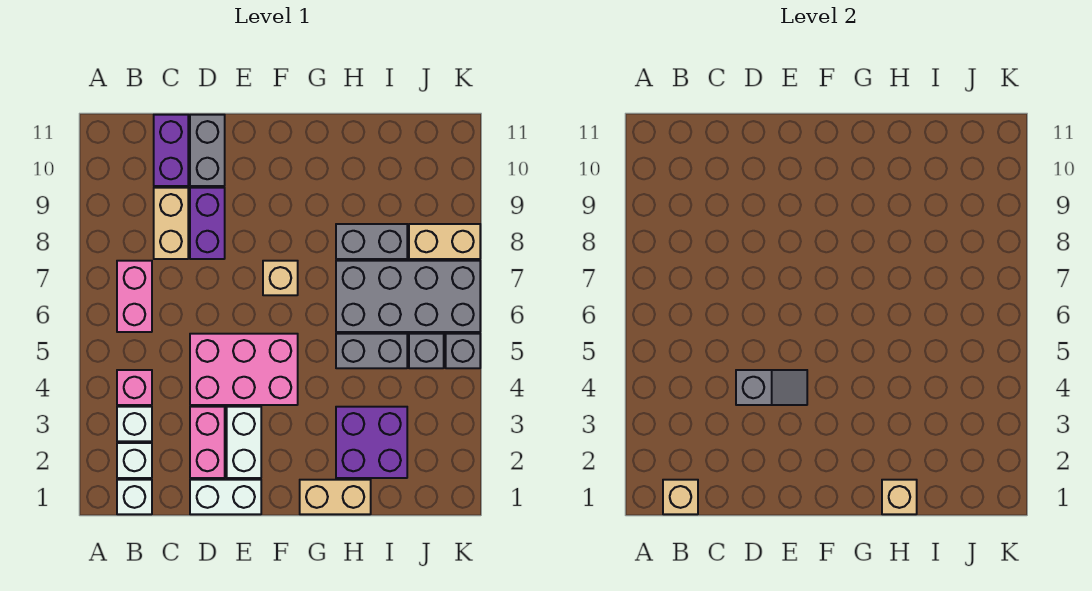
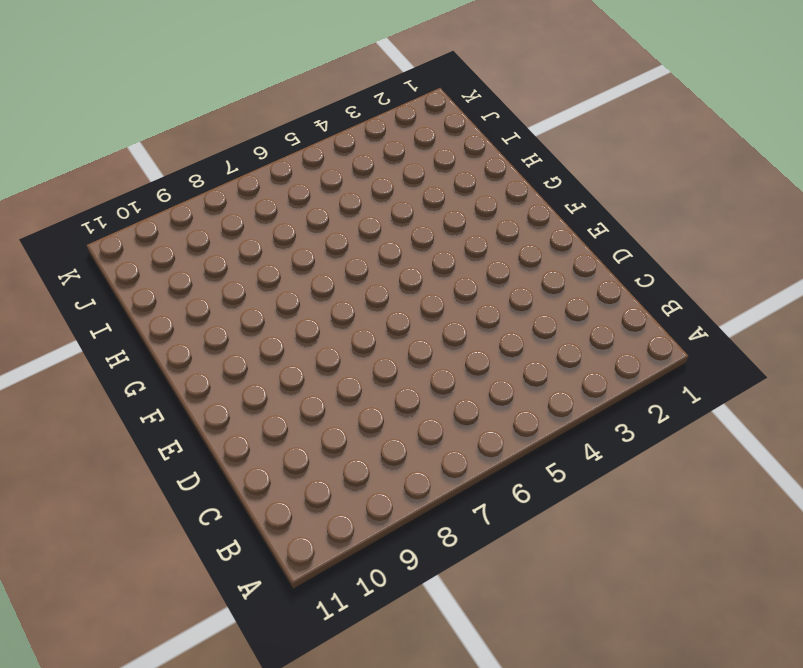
none -> white brick B1 level 1
none -> white brick B2 level 1
none -> white brick B3 level 1

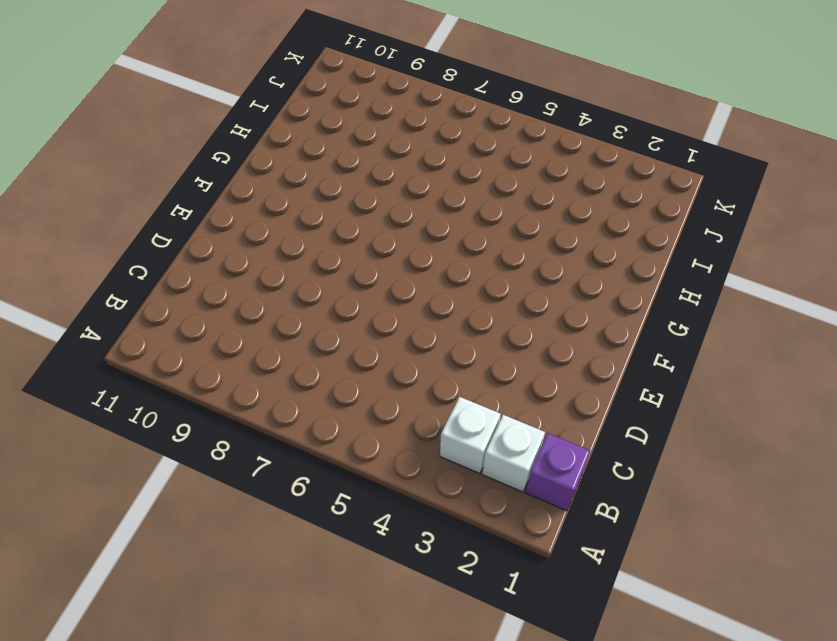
purple brick B1 level 1 -> white brick B1 level 1
none -> pink brick B4 level 1
none -> pink brick B6:B7 level 1
none -> tan brick C8:C9 level 1

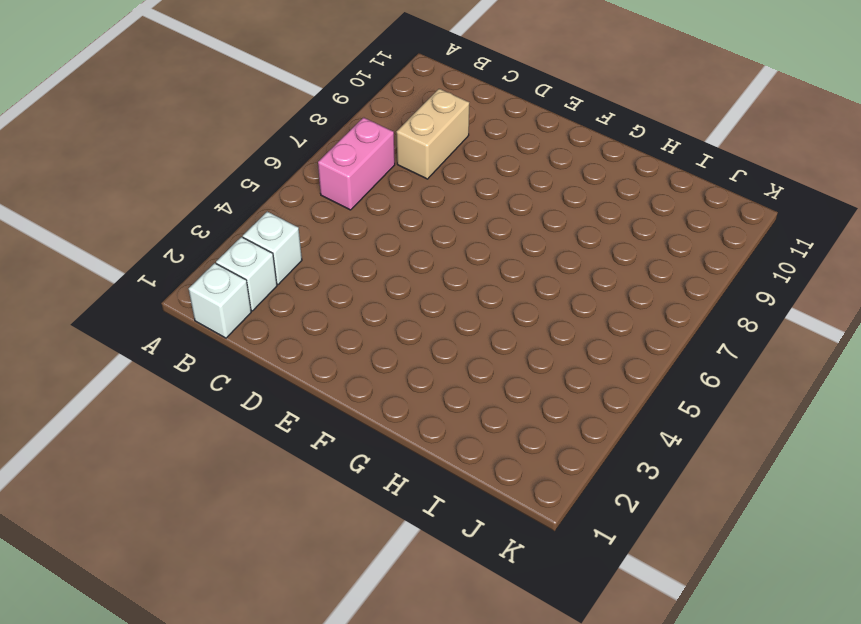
none -> pink brick B4 level 1
none -> purple brick C10:C11 level 1
none -> white brick D1:E1 level 1

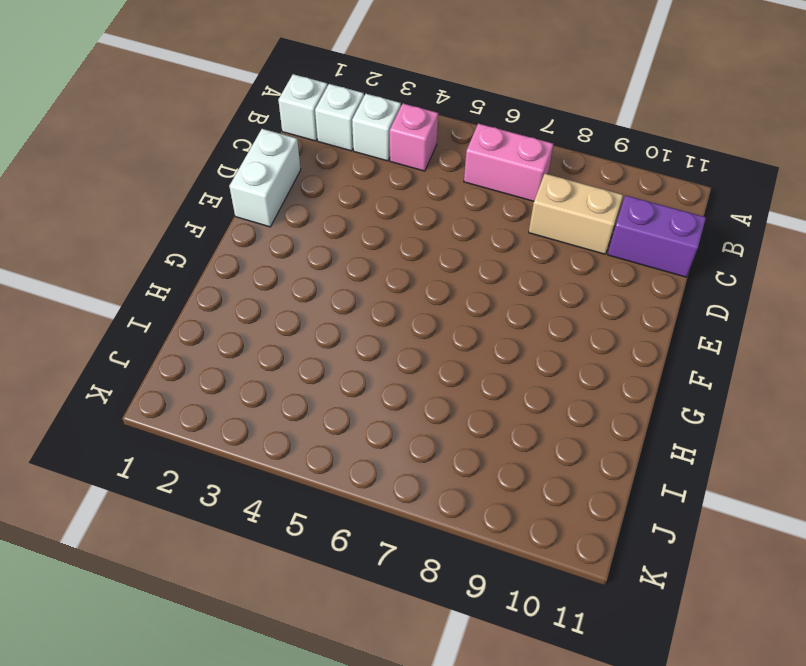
none -> pink brick D2:D3 level 1
none -> pink brick D4:F5 level 1
none -> purple brick D8:D9 level 1

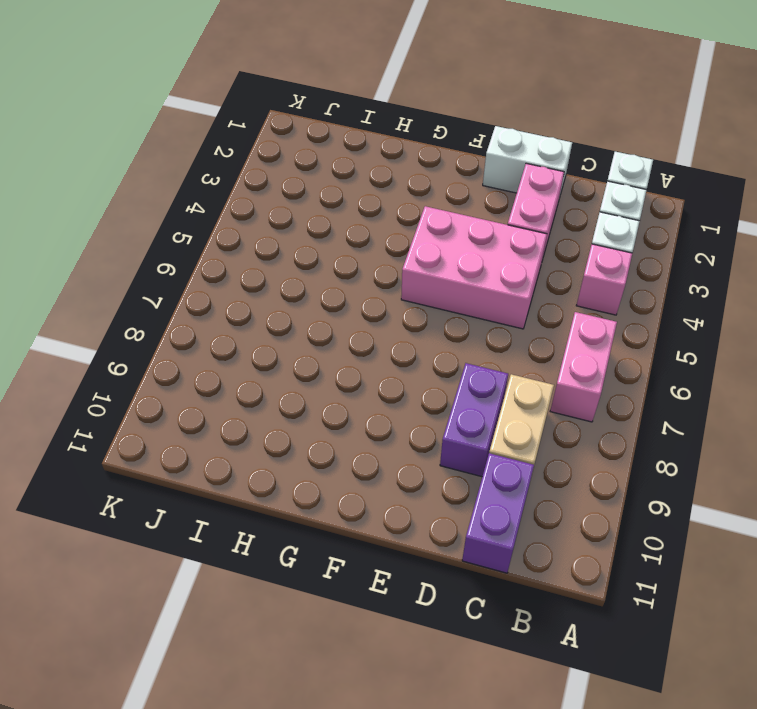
none -> grey brick D10:D11 level 1
none -> white brick E2:E3 level 1
none -> tan brick F7 level 1

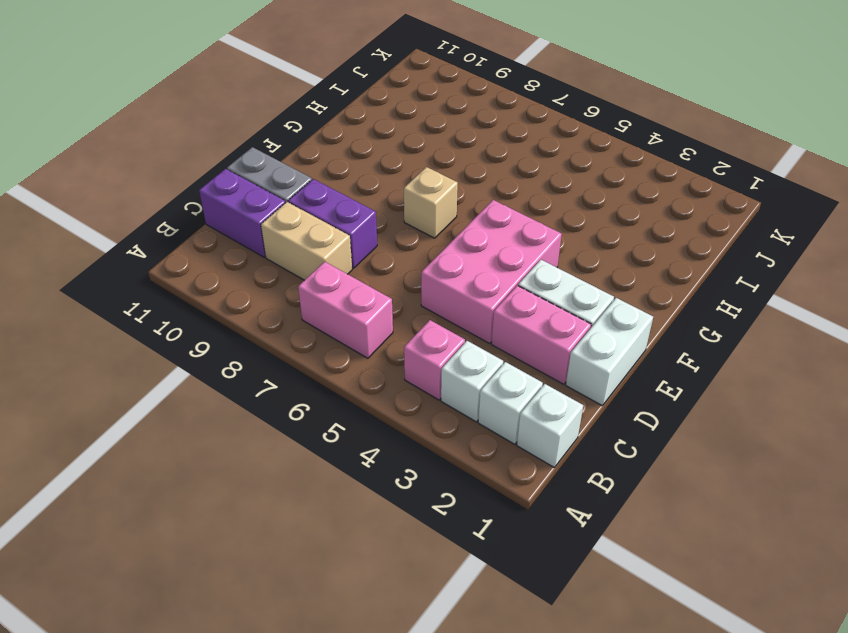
none -> tan brick G1:H1 level 1
none -> purple brick H2:I3 level 1
none -> grey brick H5:I5 level 1

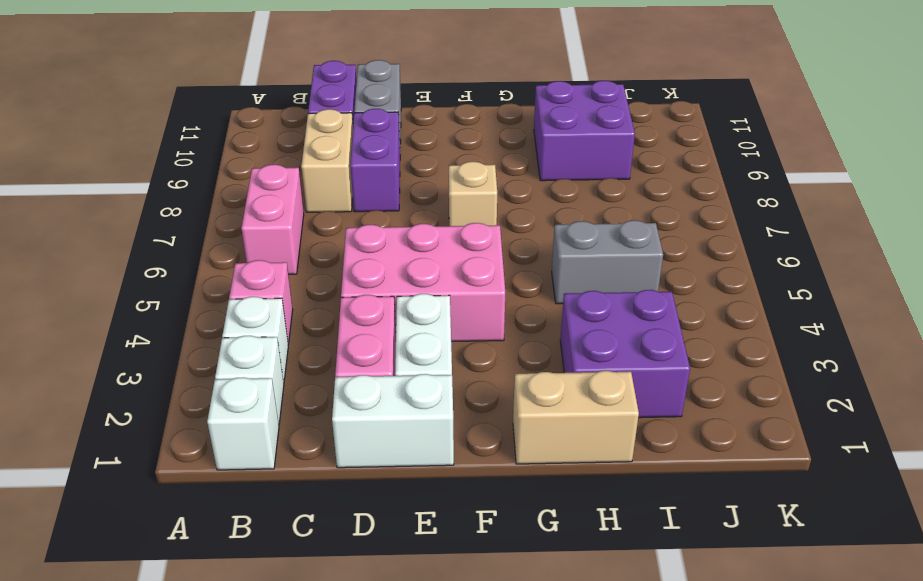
purple brick H9:I10 level 1 -> none
none -> grey brick H6:K7 level 1
none -> grey brick H8:I8 level 1
none -> grey brick J5 level 1

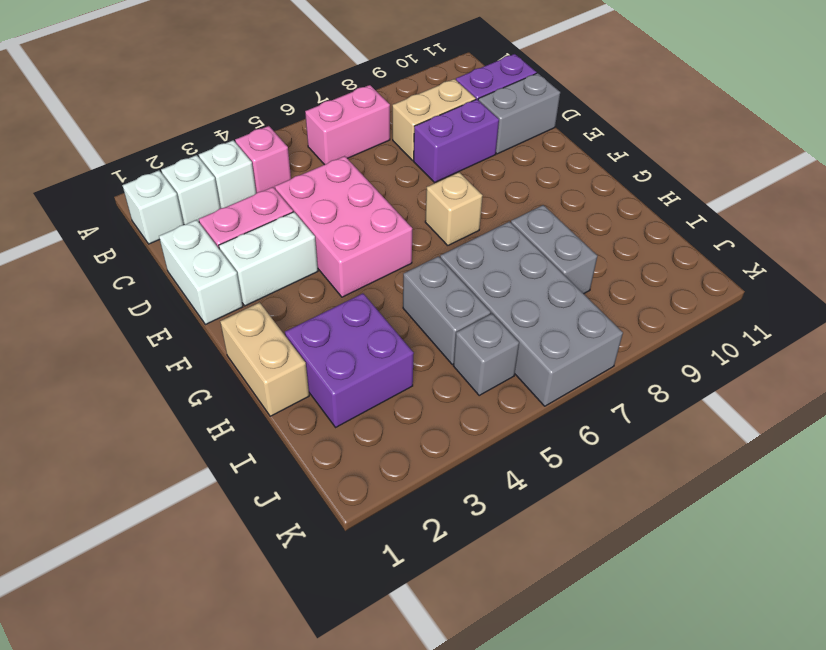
none -> tan brick J8:K8 level 1
none -> grey brick K5 level 1
none -> tan brick B1 level 2

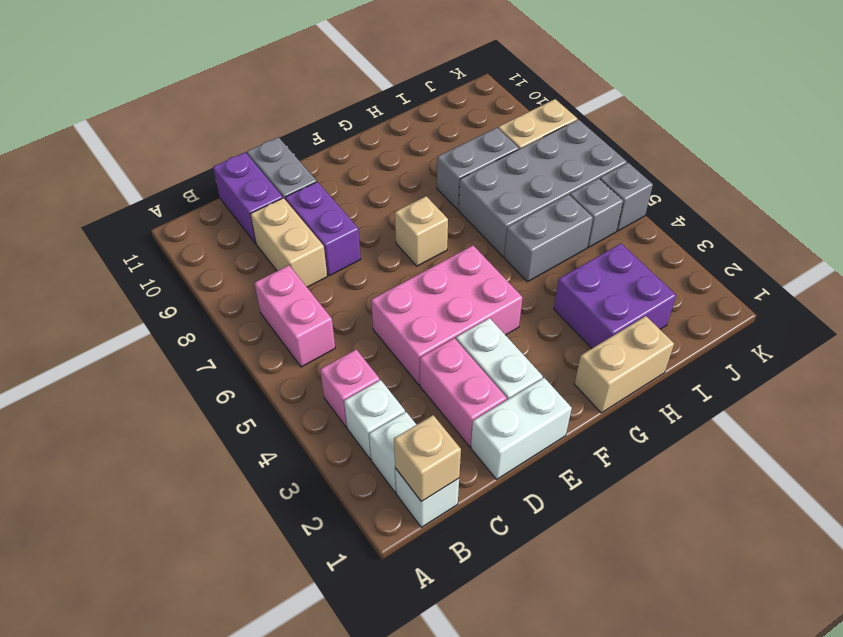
none -> grey slope D4:E4 level 2 top D
none -> tan brick H1 level 2

